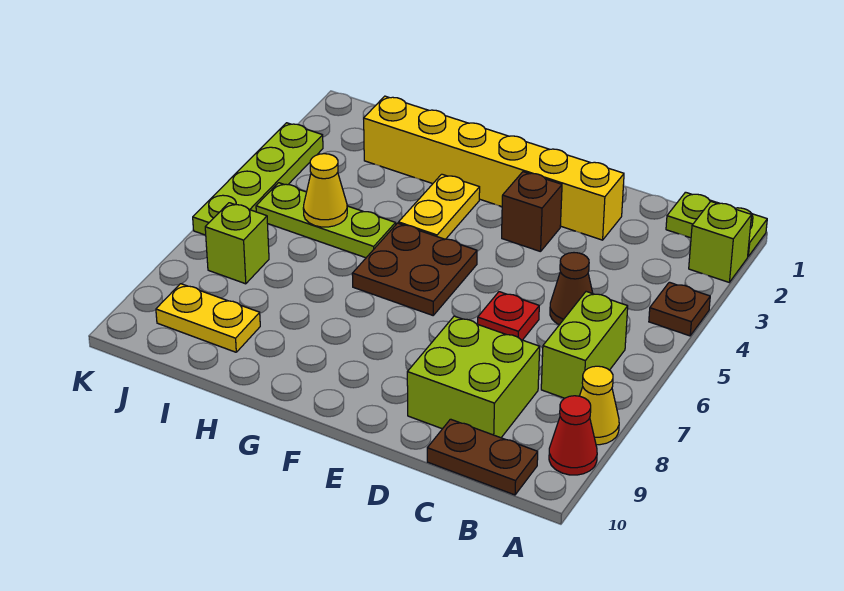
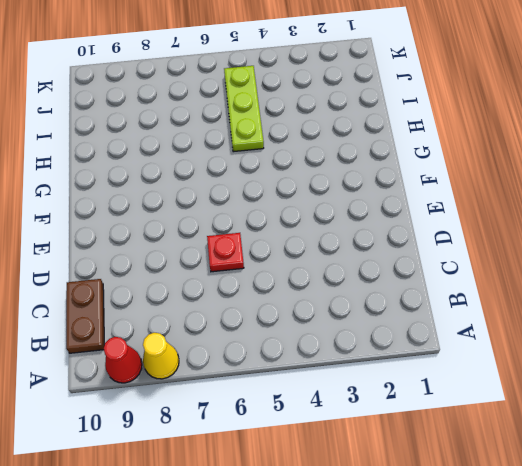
none -> lime plate A1:B1 level 1
none -> lime brick A2 level 1
none -> brown plate A4 level 1

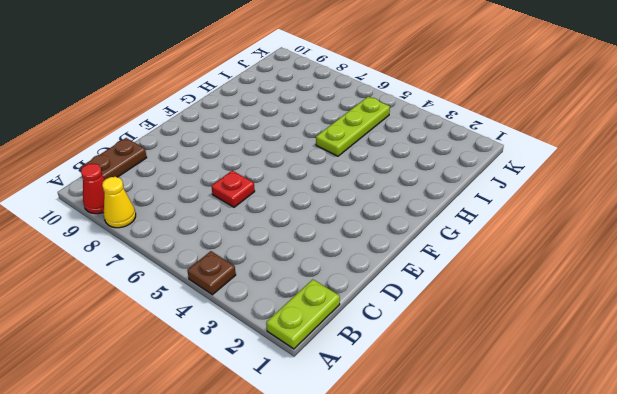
none -> lime brick A2 level 1
none -> lime brick B6:B7 level 1
none -> brown cone C5 level 1

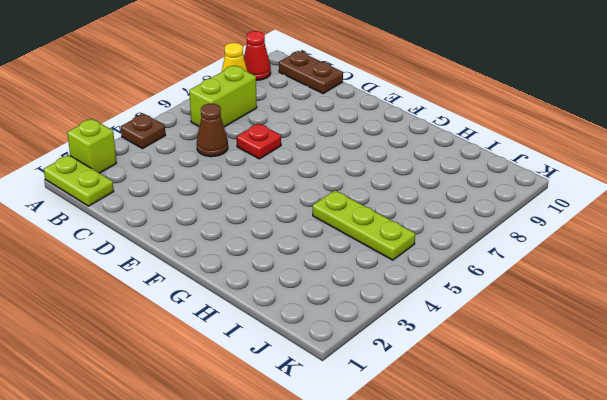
none -> lime brick C8:D9 level 1
none -> yellow brick D2:I2 level 1
none -> brown brick E3 level 1

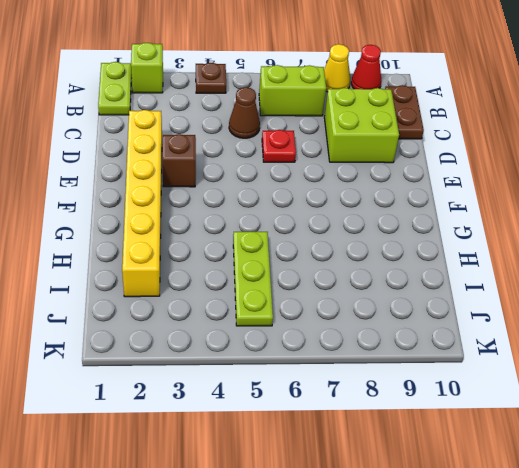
none -> brown plate F5:G6 level 1
none -> yellow plate G3:G4 level 1
none -> yellow plate I9:J9 level 1

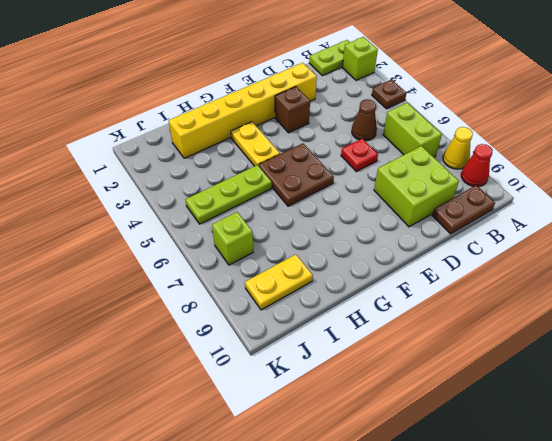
none -> lime plate K3:K6 level 1
none -> yellow cone I5 level 2

